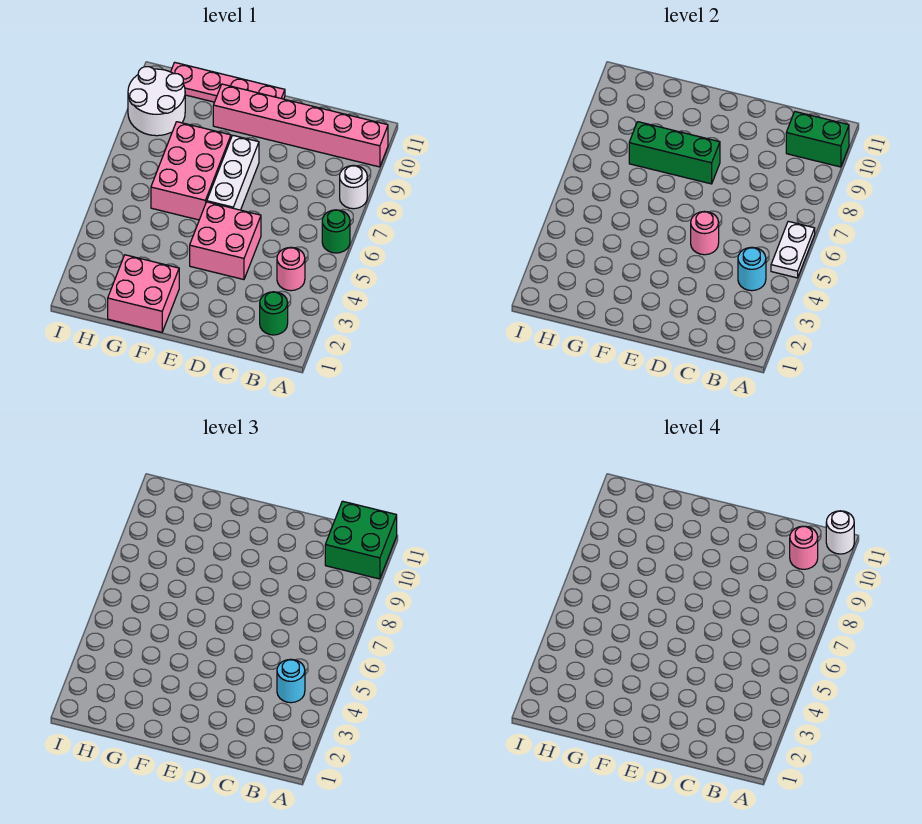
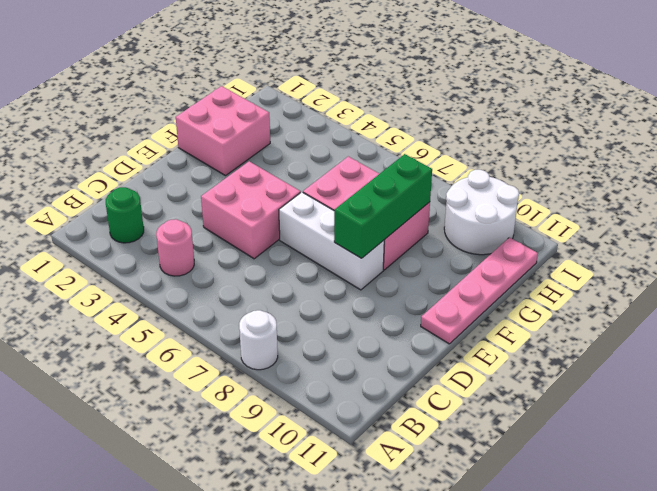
none -> green round brick A6 level 1
none -> pink brick A10:F10 level 1
none -> white plate A5:A6 level 2

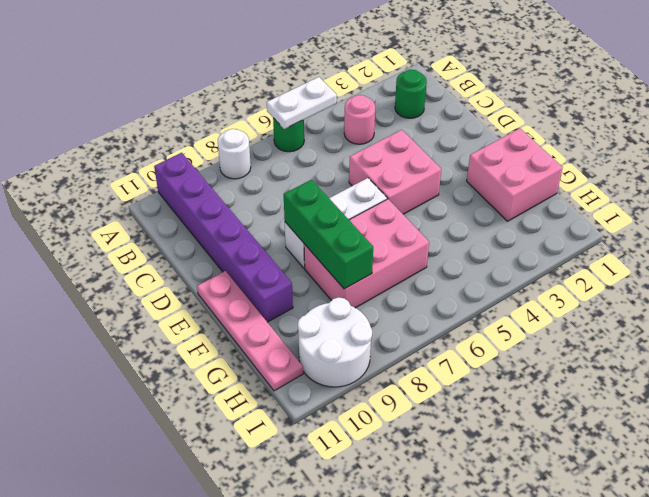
purple brick A10:F10 level 1 -> pink brick A10:F10 level 1
none -> green brick A10:B10 level 2
none -> cyan round brick B4 level 2
none -> pink round brick D5 level 2

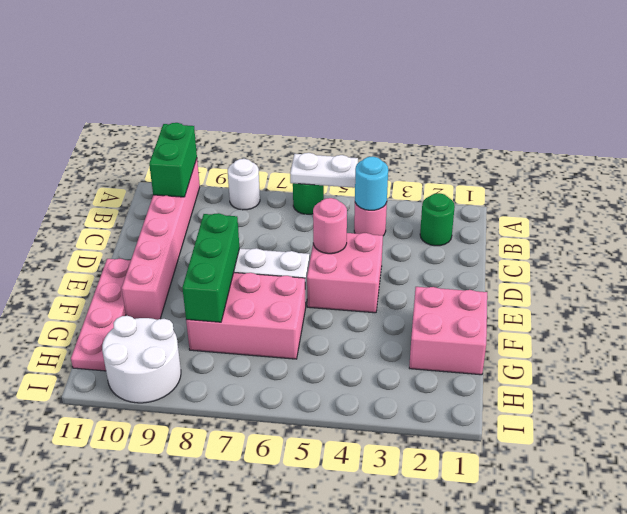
none -> green brick A10:B11 level 3
none -> cyan round brick B4 level 3
none -> white round brick A11 level 4

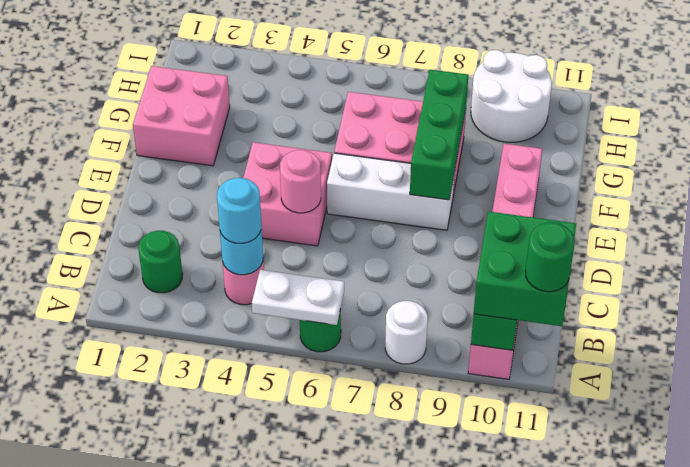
green round brick A11 level 4 -> white round brick A11 level 4
none -> pink plate E11:H11 level 1
none -> pink round brick B10 level 4

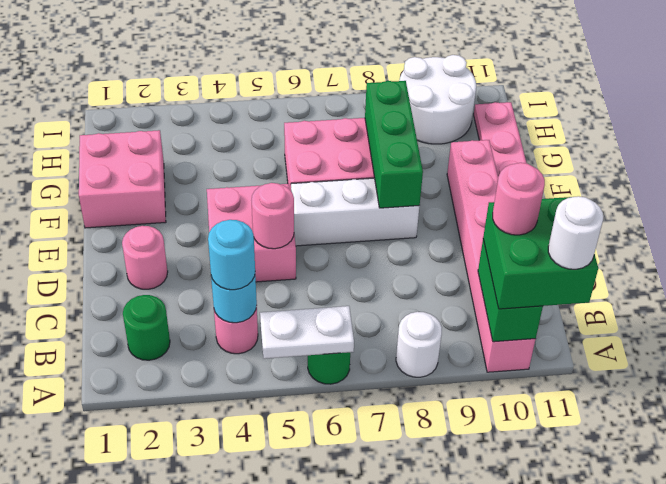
pink round brick D2 level 1 -> none

